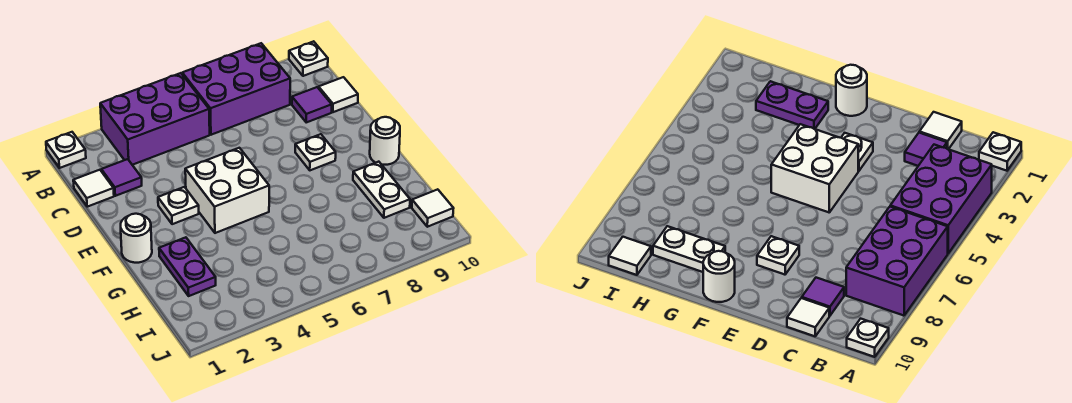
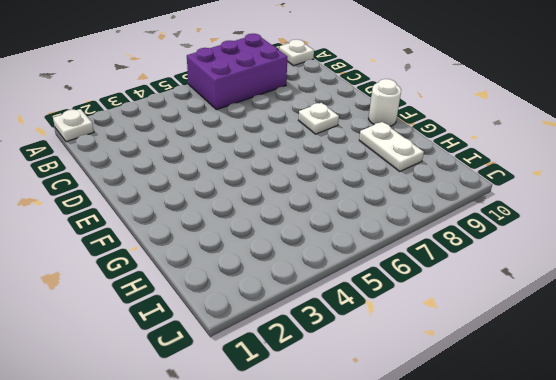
none -> purple brick A3:B5 level 1
none -> white tile C1 level 1
none -> purple tile C2 level 1

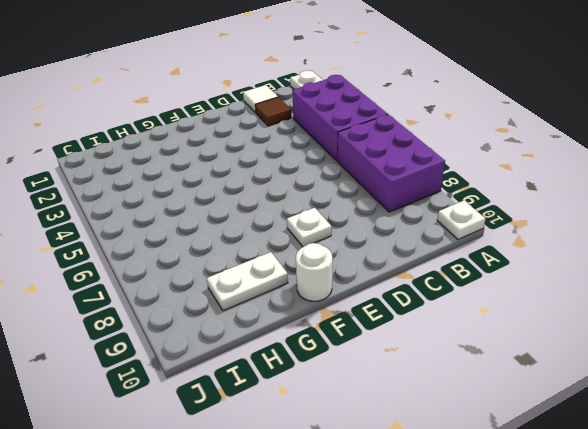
brown tile C2 level 1 -> purple tile C2 level 1
none -> purple tile C9 level 1
none -> white tile C10 level 1
none -> white plate E3 level 1

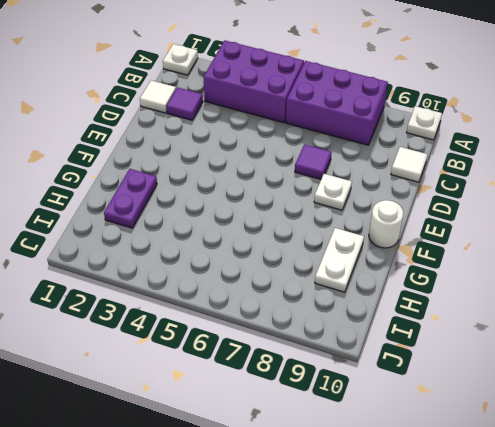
purple tile D7 level 1 -> purple tile C9 level 1
none -> white plate E3 level 1
none -> white brick E4:F5 level 1
none -> white round brick F1 level 1

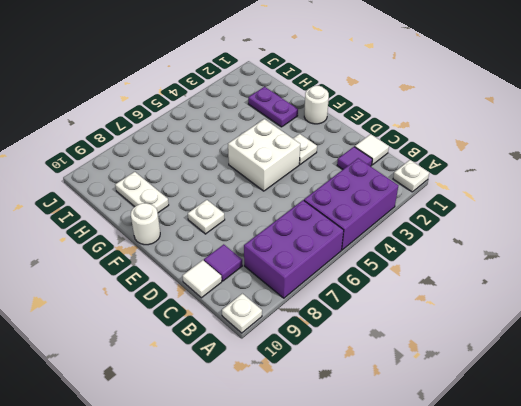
none -> white tile I10 level 1

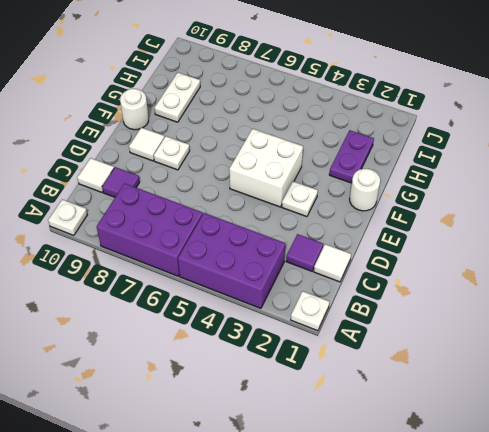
white tile E9 level 1 -> white tile I10 level 1

